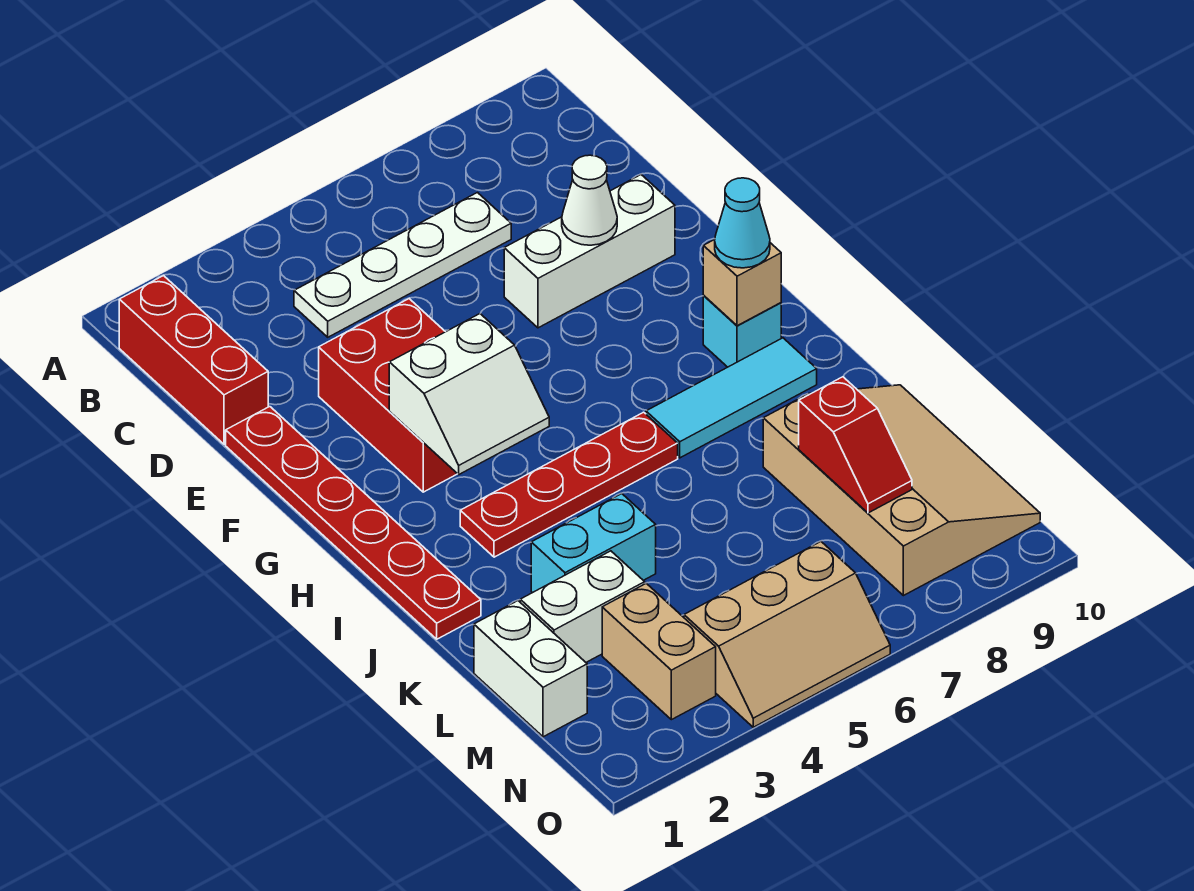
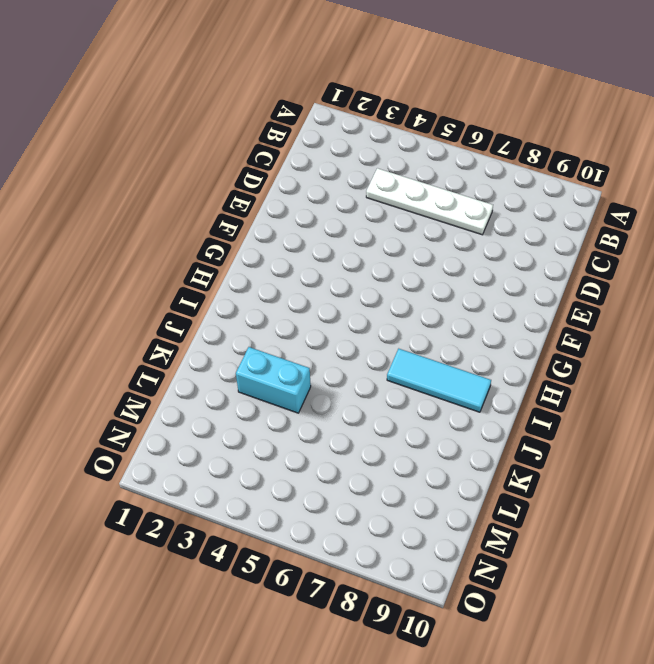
none -> red brick B1:D1 level 1
none -> red plate E1:J1 level 1
none -> red brick E3:G4 level 1

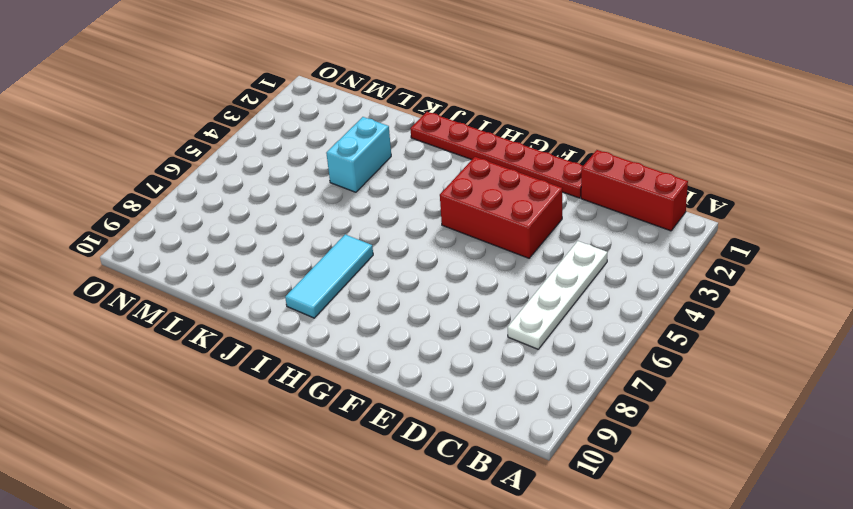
none -> white brick E7:E9 level 1
none -> cyan brick H9 level 1
none -> red plate I3:I6 level 1

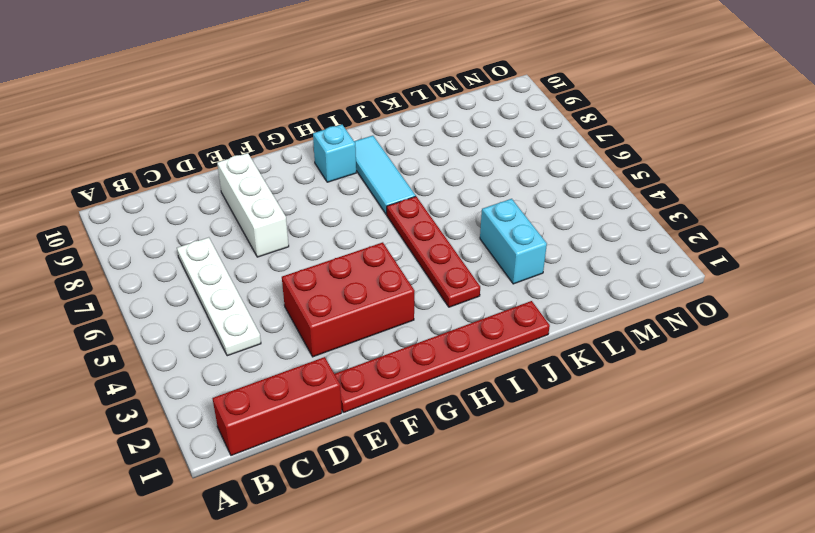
none -> tan slope K8:N10 level 1 top 8
none -> white brick L1:M1 level 1
none -> white brick L2:L3 level 1

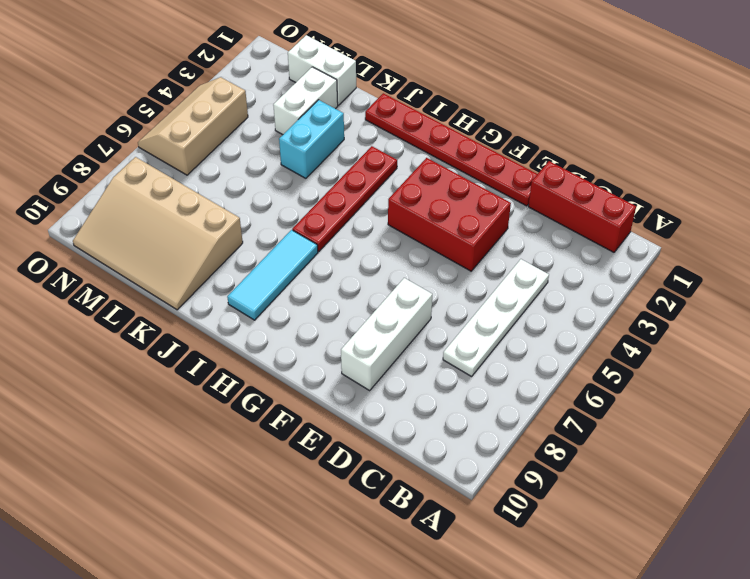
none -> cyan brick H9 level 1
none -> tan brick M3:N3 level 1
none -> white cone E8 level 2

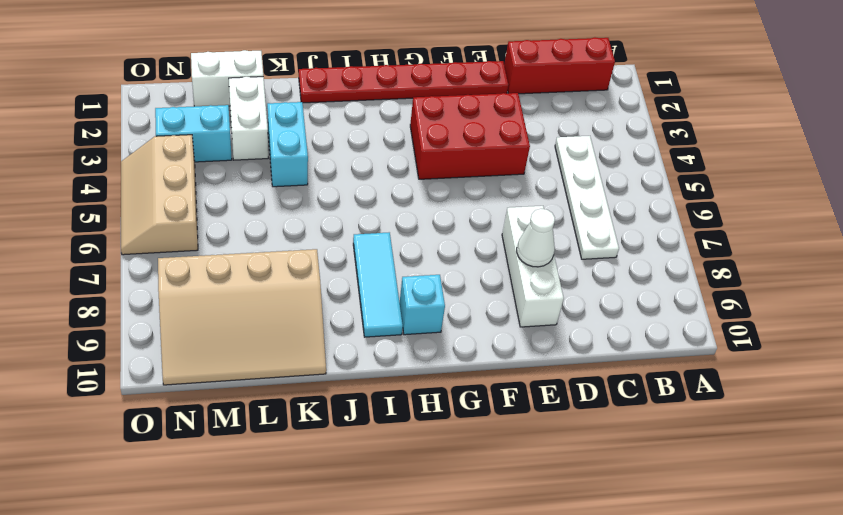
cyan brick M3:N3 level 1 -> tan brick M3:N3 level 1
none -> red plate I3:I6 level 1
none -> white slope G3:H4 level 2 top G
none -> tan brick H9 level 2

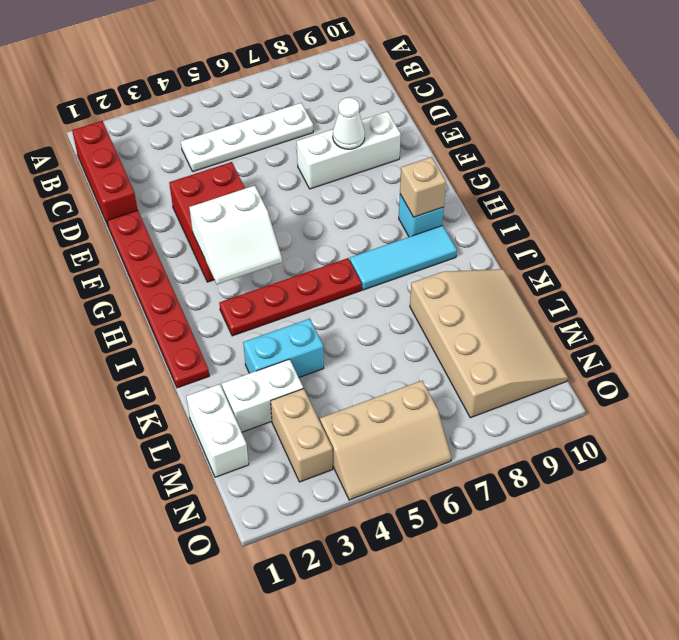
none -> red slope L8:M8 level 2 top L
none -> cyan cone H9 level 3

